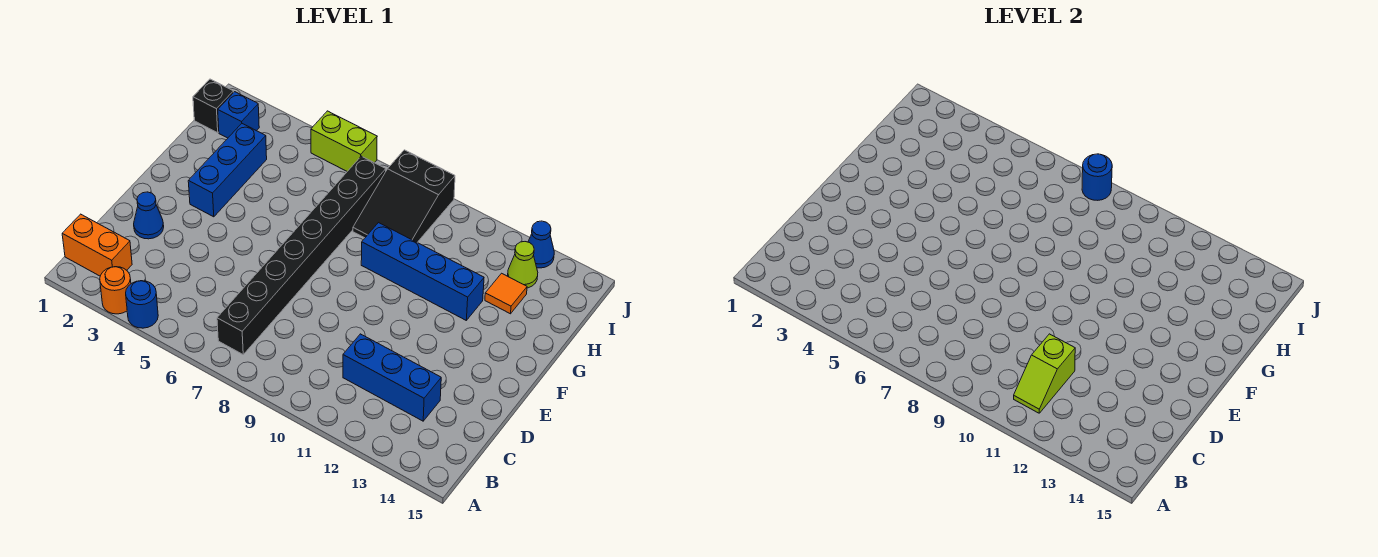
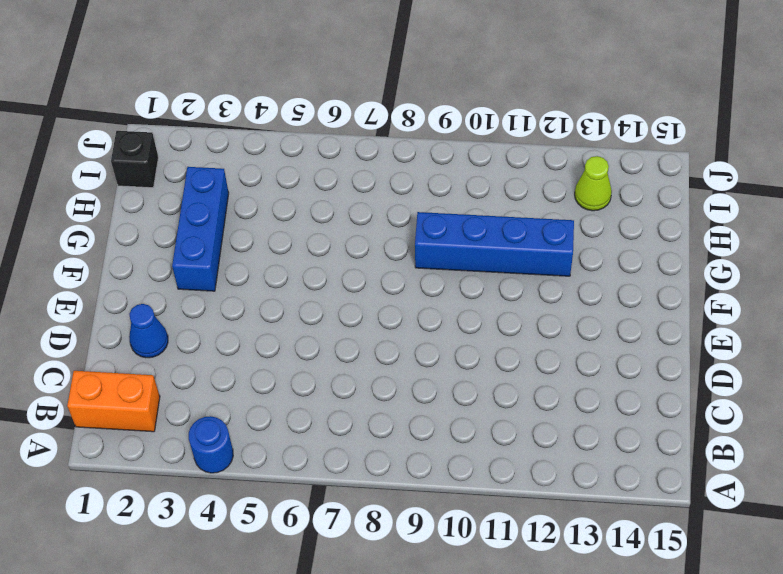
none -> orange round brick A3 level 1
none -> black brick B7:I7 level 1
none -> blue brick C11:C13 level 1

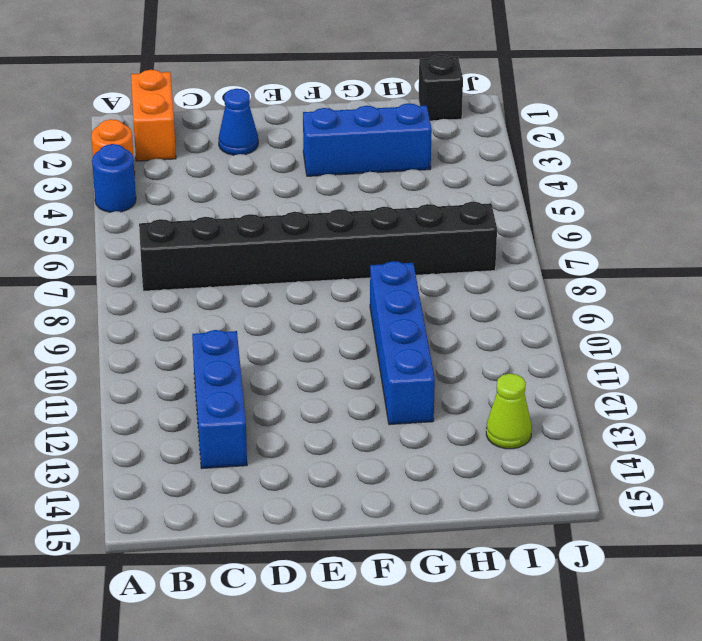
none -> black slope H8:J9 level 1 top J
none -> orange tile H13 level 1
none -> blue brick I2 level 1

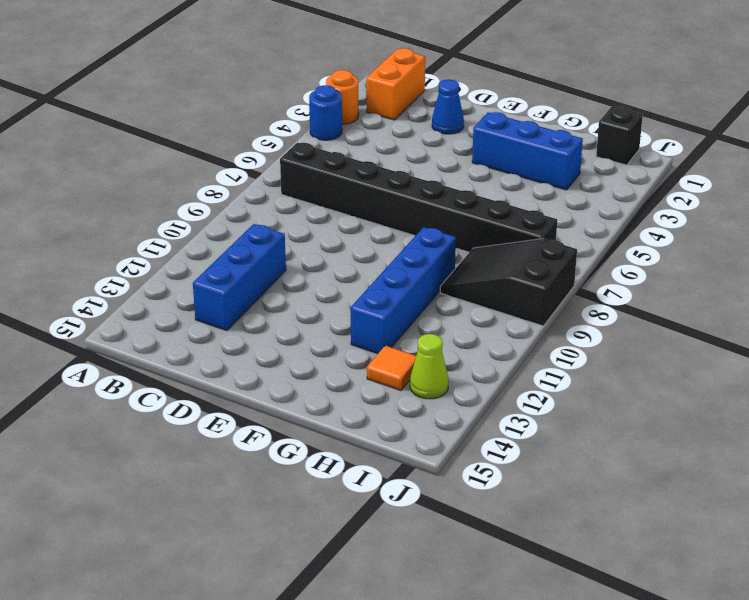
none -> blue brick I2 level 1
none -> lime brick J5:J6 level 1
none -> blue cone J13 level 1

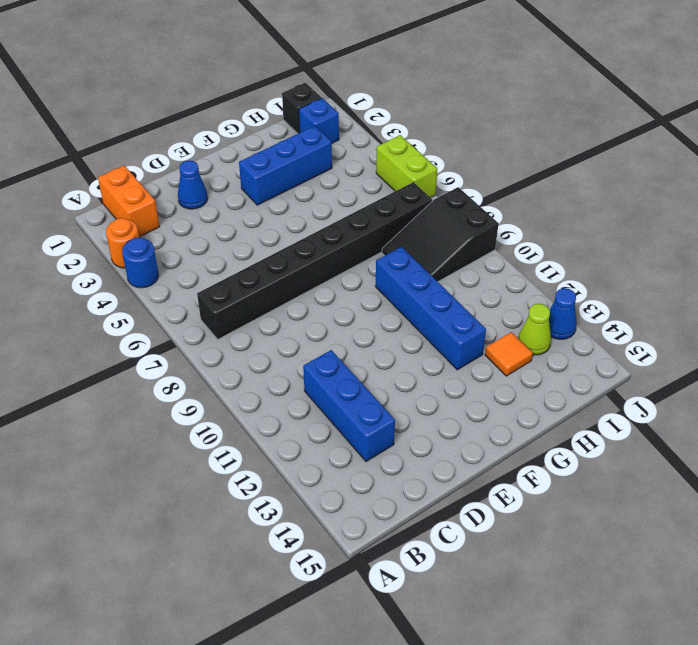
none -> lime slope B11:C11 level 2 top C
none -> blue round brick J8 level 2

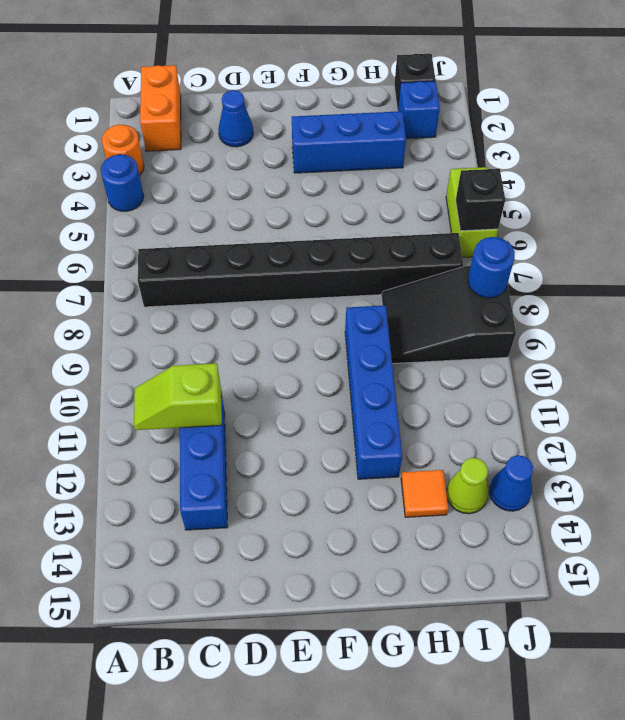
black brick J6 level 2 -> none

